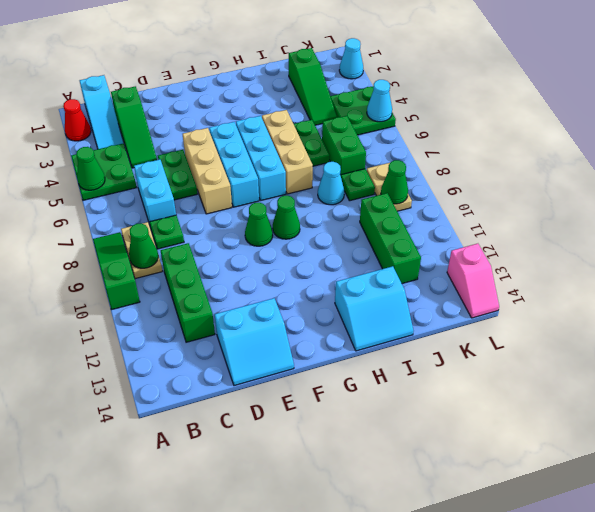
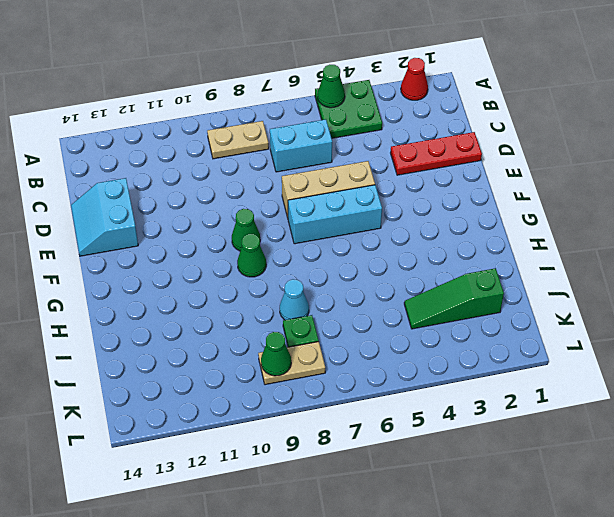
red plate D1:D3 level 1 -> none
none -> green slope A8:A10 level 1 top 10
none -> cyan slope B1:B3 level 1 top 1
none -> green slope C2:C4 level 1 top 2
none -> green plate C8 level 1

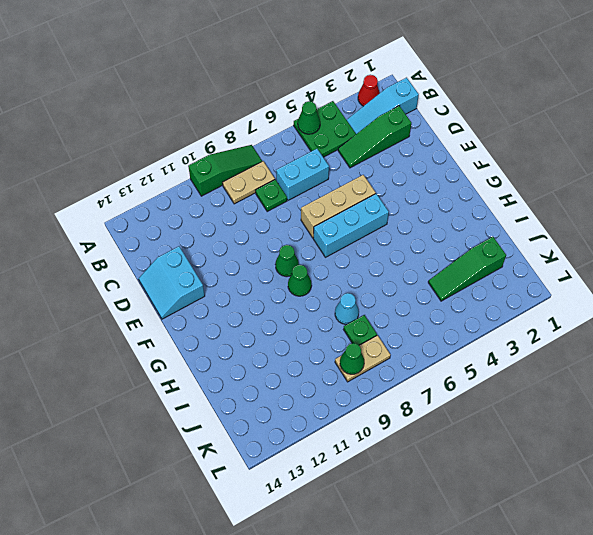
none -> green brick C10:C12 level 1
none -> green plate D5:D6 level 1
none -> cyan brick G5:G7 level 1
none -> tan brick H5:H7 level 1

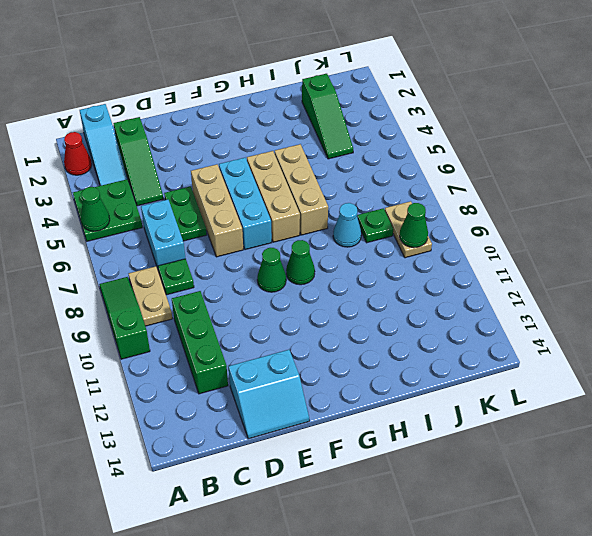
tan brick G5:G7 level 1 -> cyan brick G5:G7 level 1
none -> cyan slope H13:I14 level 1 top 13
none -> green plate I5:I6 level 1
none -> green brick J6:J7 level 1
none -> green brick J10:J12 level 1

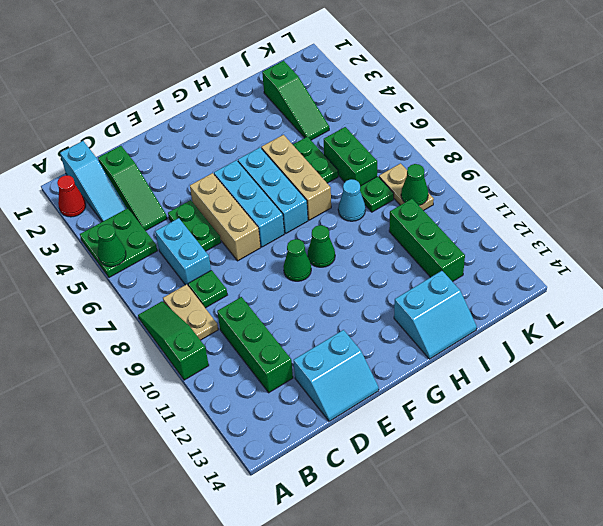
none -> green plate K4:L5 level 1
none -> cyan cone L2 level 1
none -> pink slope L13:L14 level 1 top 13
none -> green cone B9 level 2

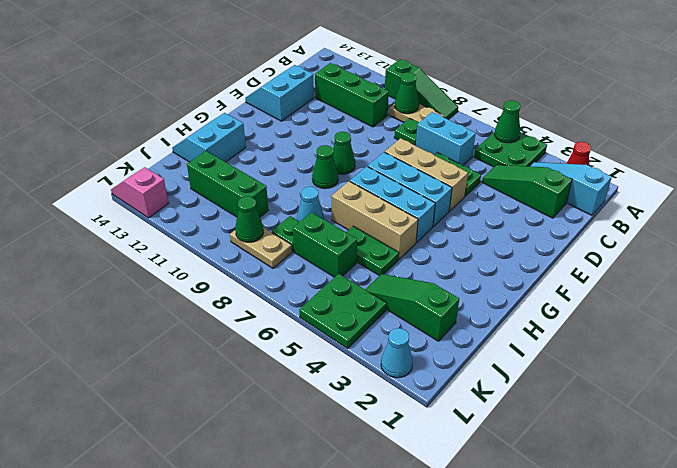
none -> cyan cone L5 level 2

